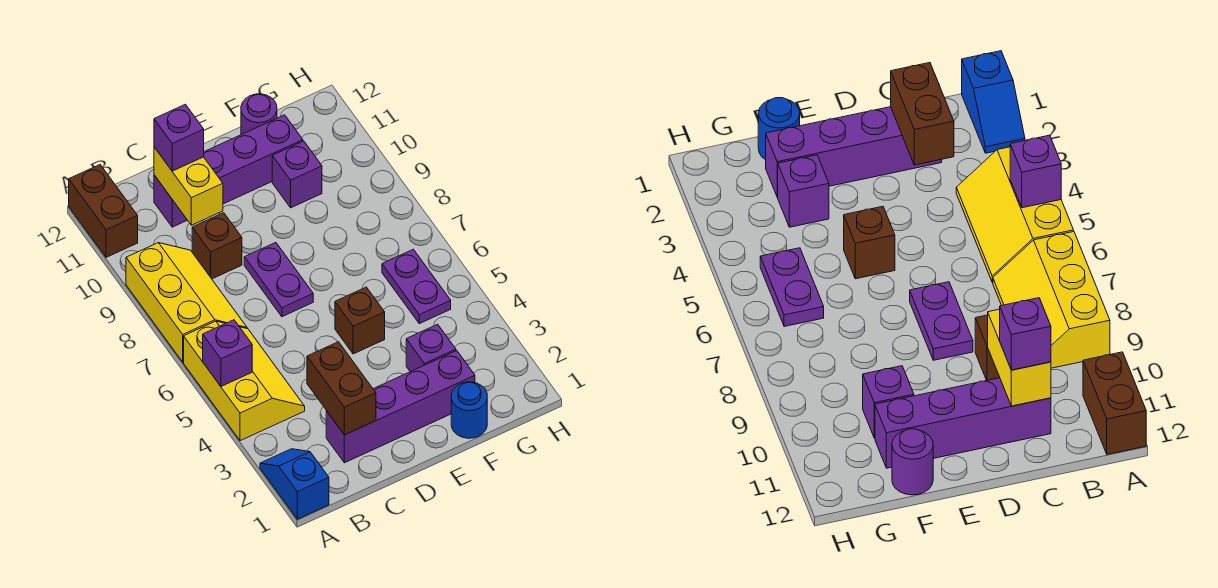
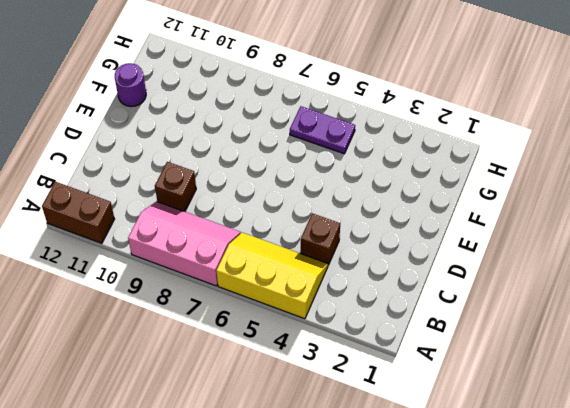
pink slope A7:B9 level 1 top A -> yellow slope A7:B9 level 1 top A
brown brick C4 level 1 -> brown brick E5 level 1
none -> blue slope A1:A2 level 1 top 1
none -> purple brick C2:F2 level 1
none -> purple brick C11:F11 level 1

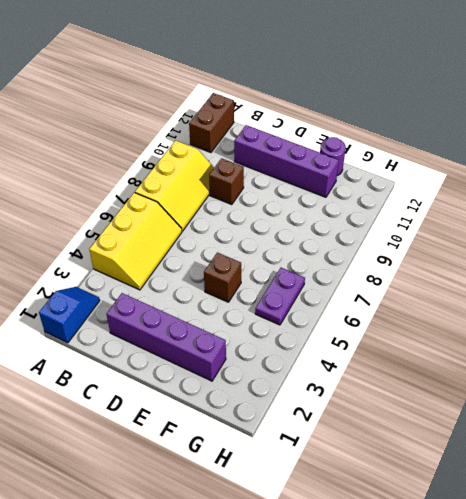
none -> purple plate D7:D8 level 1
none -> blue round brick F1 level 1
none -> purple brick F3 level 1

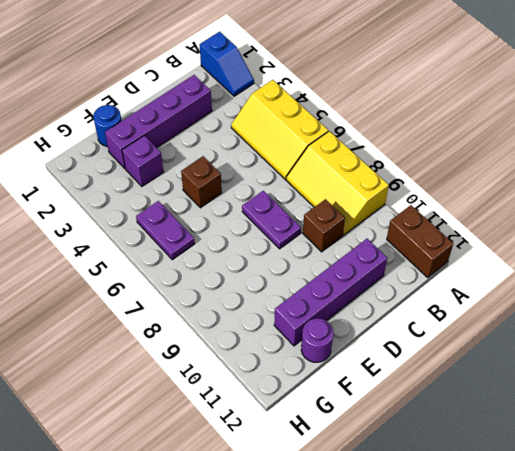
none -> purple brick F10 level 1
none -> purple brick A5 level 2
none -> brown brick C2:C3 level 2

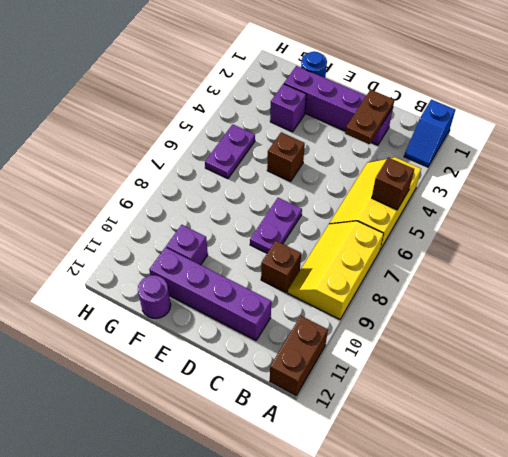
brown brick A5 level 2 -> purple brick A5 level 2
brown plate C2:C3 level 2 -> brown brick C2:C3 level 2
none -> yellow brick C10:C11 level 2
none -> purple brick C11 level 3

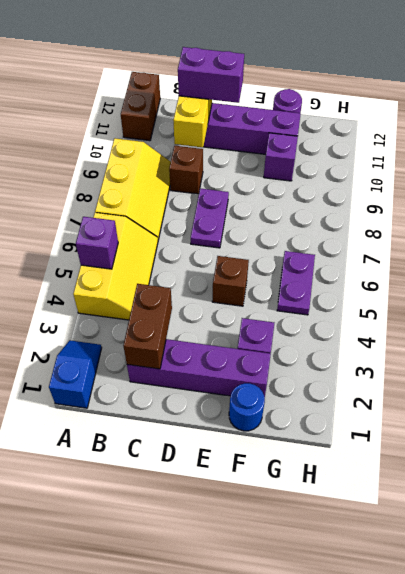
purple brick C11:D11 level 3 -> purple brick C11 level 3

